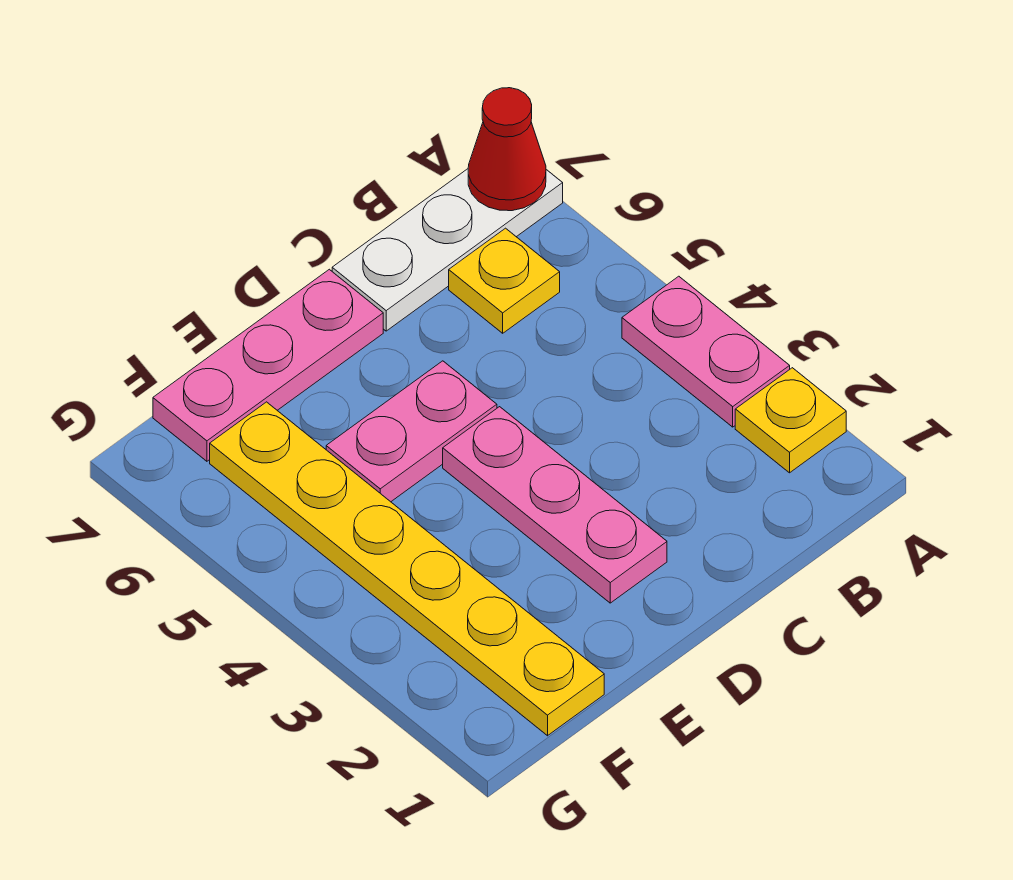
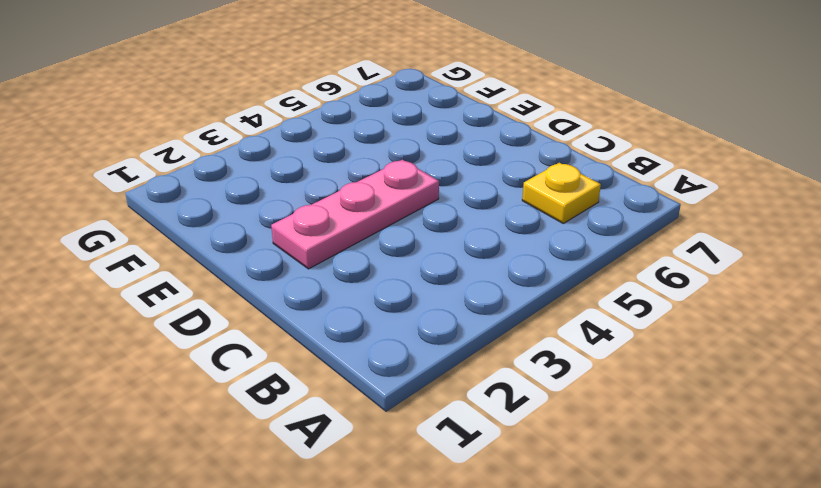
none -> yellow plate A2 level 1
none -> pink plate A3:A4 level 1

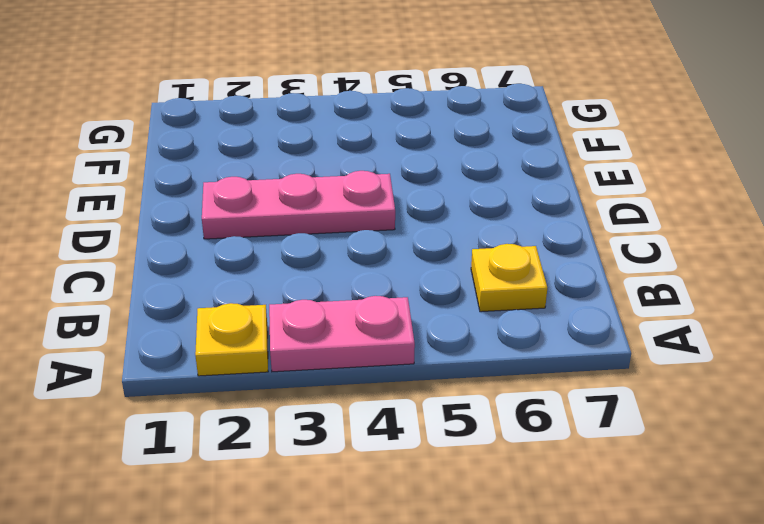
none -> white plate A7:C7 level 1
none -> pink plate D5:E5 level 1

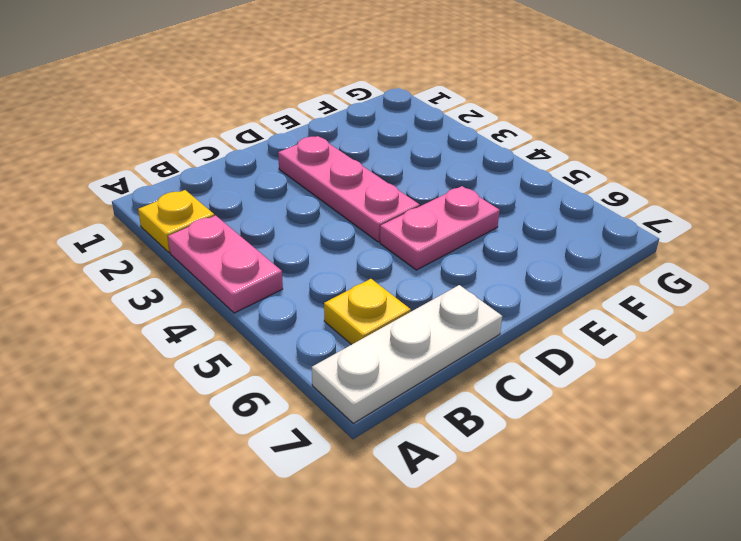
none -> pink plate D7:F7 level 1
none -> yellow plate F1:F6 level 1

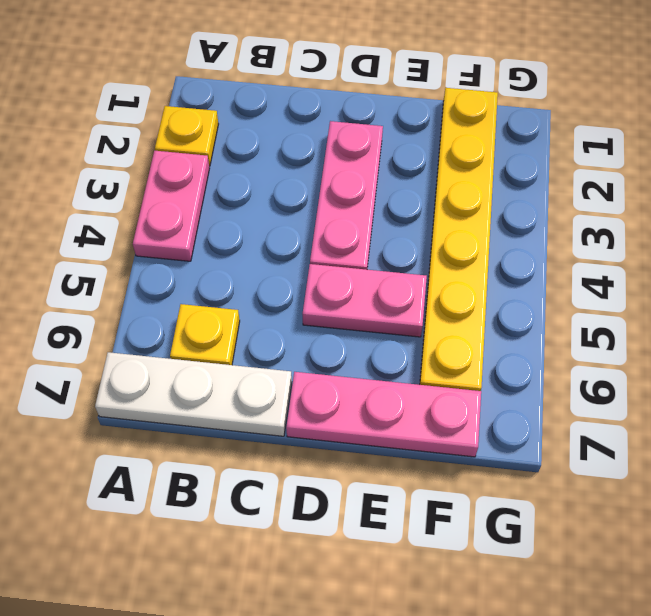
none -> red cone A7 level 2

